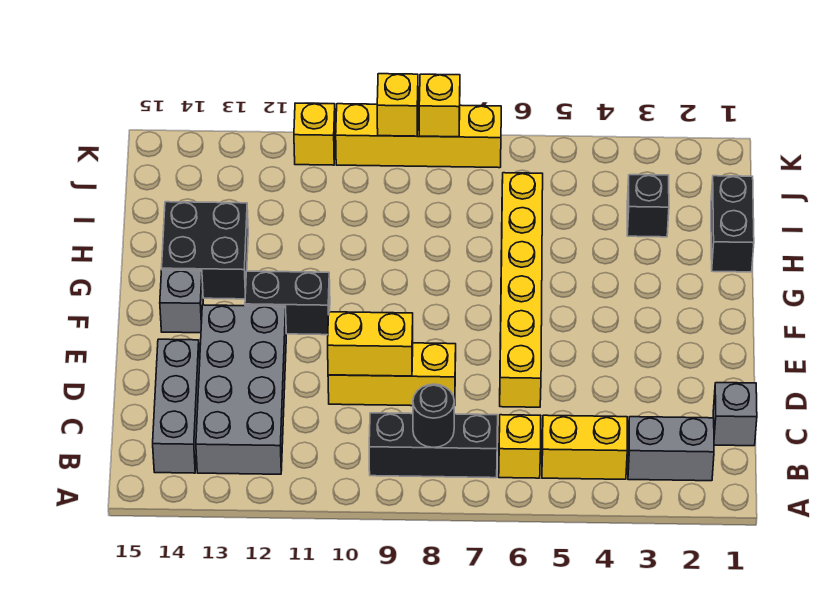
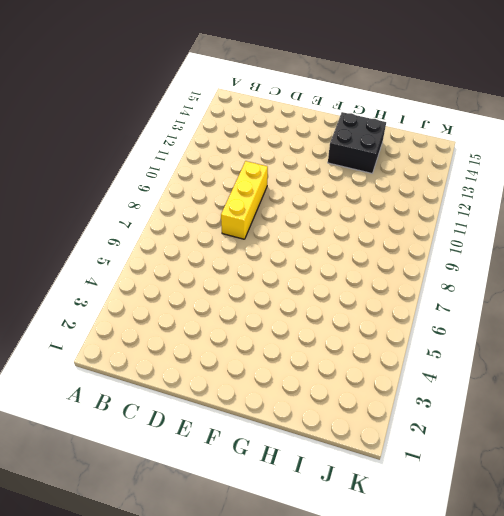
none -> grey brick B2:B3 level 1
none -> yellow brick B4:B5 level 1
none -> yellow brick B6 level 1

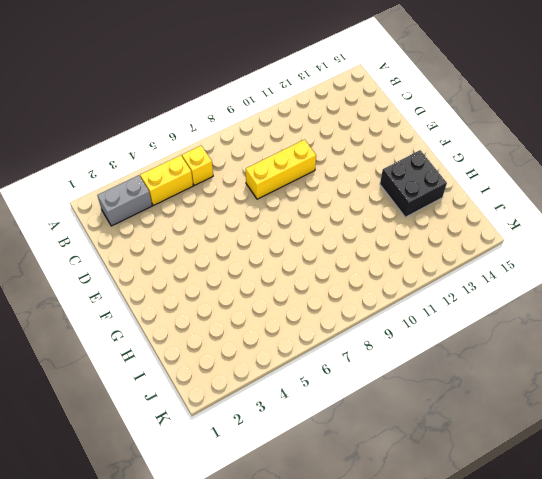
none -> black brick B7:B9 level 1
none -> grey brick B12:E13 level 1
none -> grey brick B14:D14 level 1

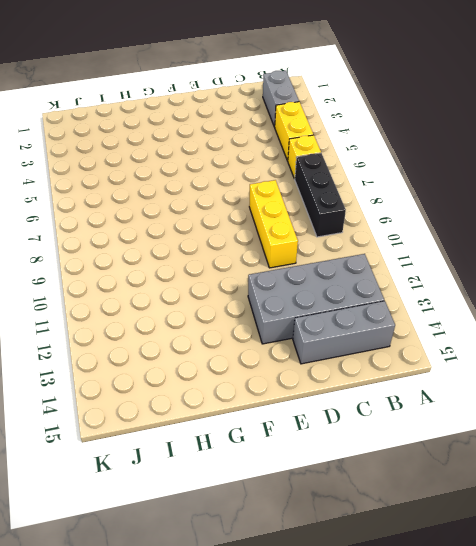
none -> grey brick C1 level 1
none -> yellow brick D6:I6 level 1
none -> black brick F11:F12 level 1

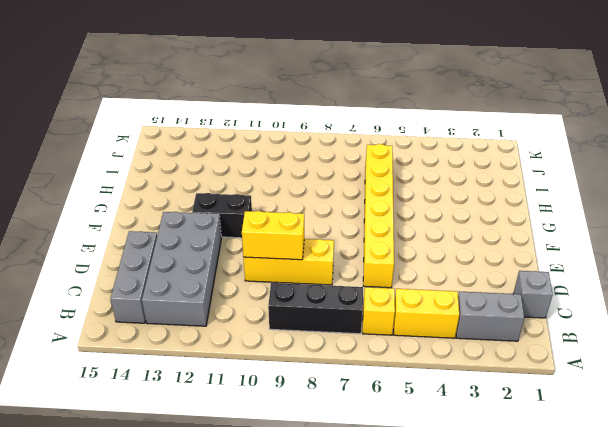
none -> grey brick F14 level 1
none -> black brick G13:H14 level 1
none -> black brick H1:I1 level 1

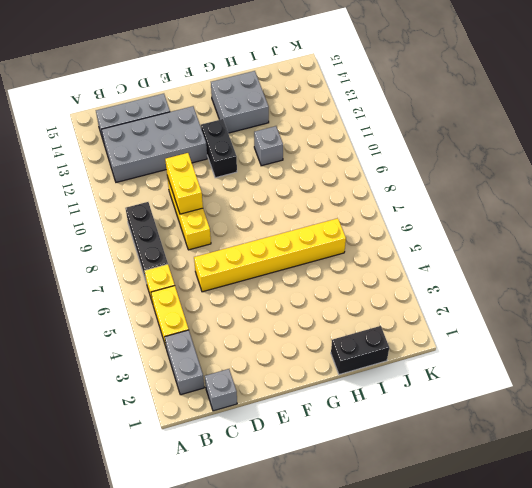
grey brick G13:H14 level 1 -> black brick G13:H14 level 1
grey brick H11 level 1 -> grey brick F14 level 1
none -> black brick I3 level 1
none -> yellow brick K7:K10 level 1
none -> yellow brick K11 level 1

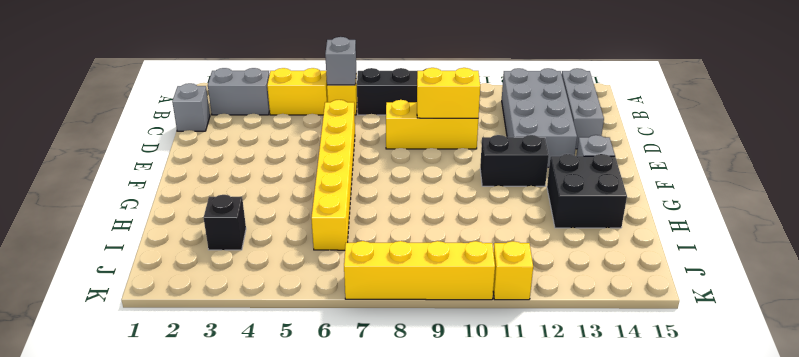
grey brick B6 level 2 -> none
none -> black brick H1:I1 level 1
none -> black round brick B8 level 2
none -> yellow brick K8 level 2

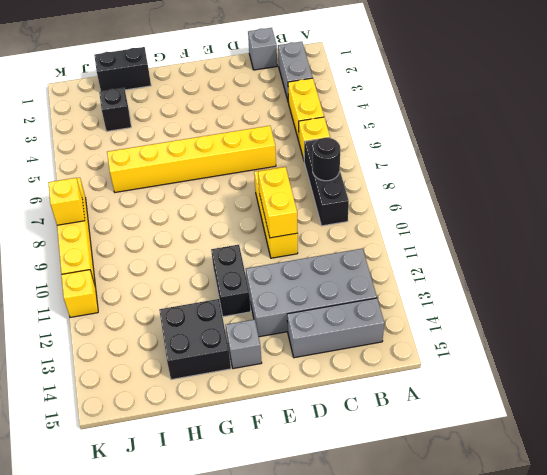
none -> yellow brick K9 level 2

